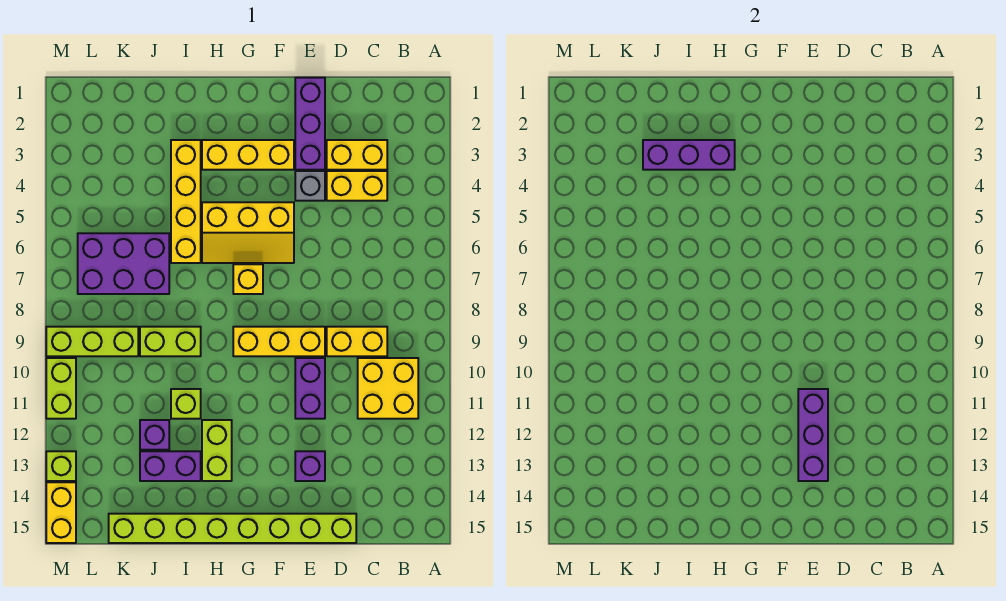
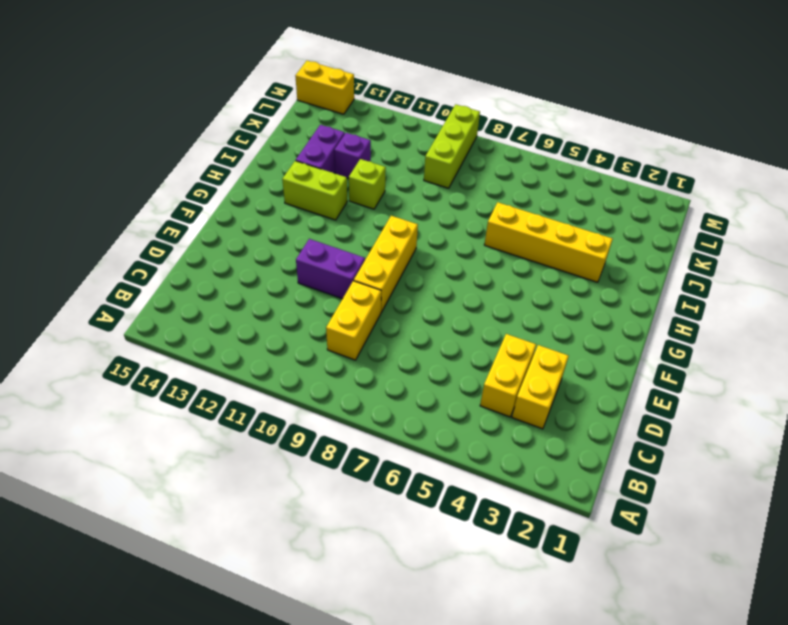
none -> yellow brick B10:C11 level 1
none -> lime brick D15:K15 level 1
none -> purple brick E1:E3 level 1

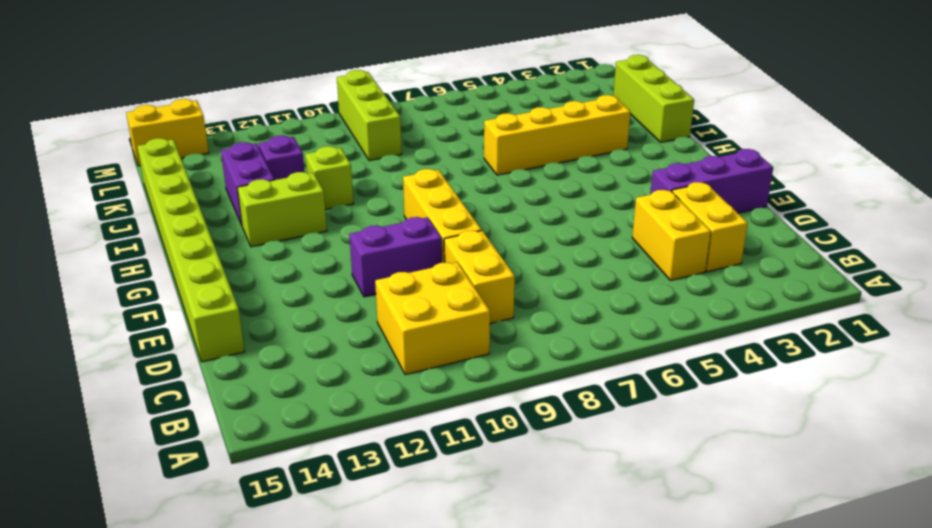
lime brick I1:K1 level 1 -> none
none -> grey brick E4 level 1
none -> purple brick E13 level 1
none -> yellow brick F3:H3 level 1

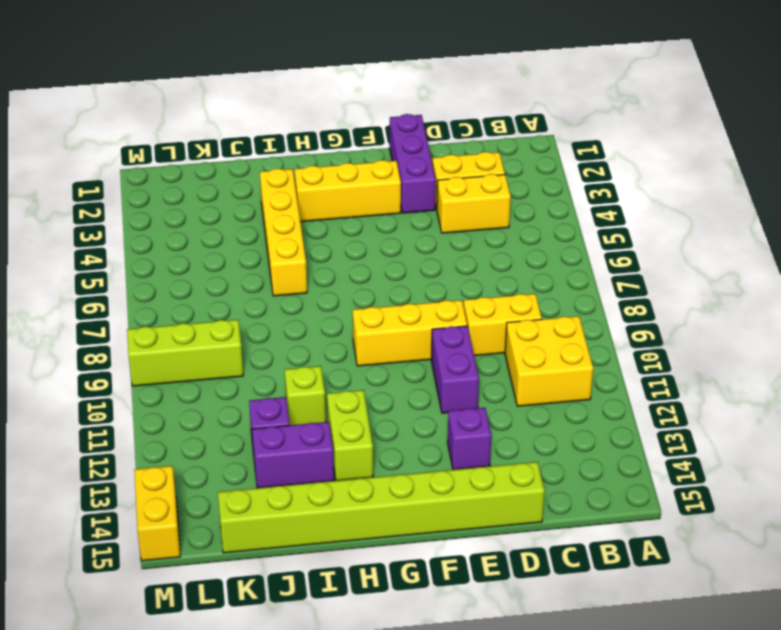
none -> grey brick E4 level 1
none -> yellow slope F5:H6 level 1 top 5
none -> yellow brick G7 level 1

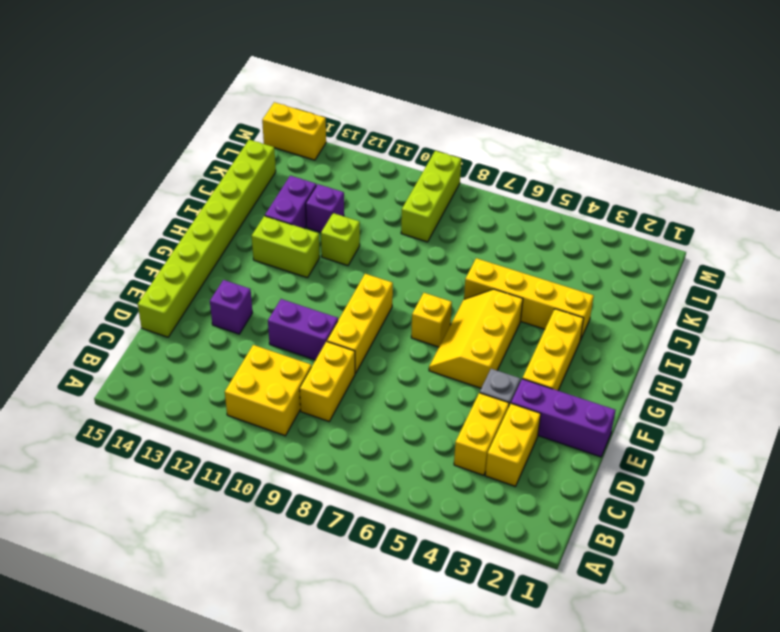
none -> lime brick I9:J9 level 1
none -> purple brick J6:L7 level 1
none -> lime brick M10:M11 level 1

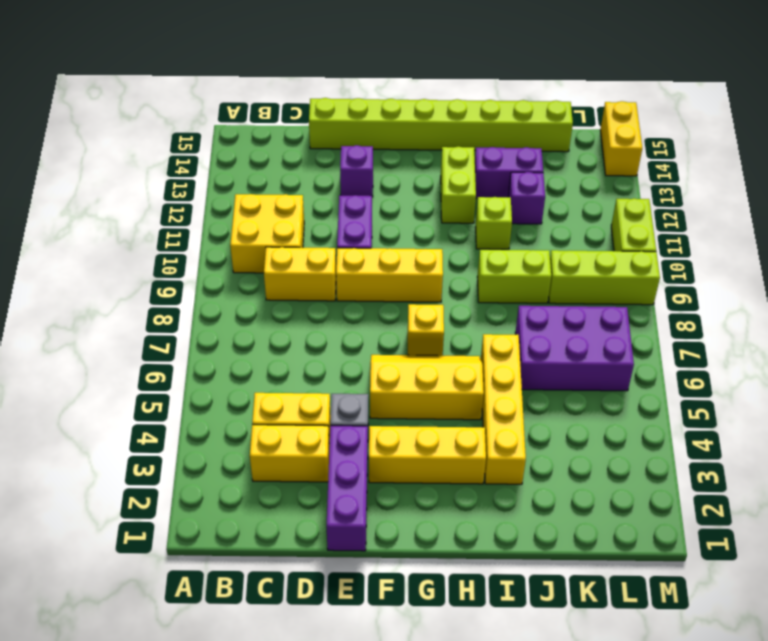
none -> lime brick M13 level 1
none -> purple brick E11:E13 level 2
none -> purple brick H3:J3 level 2

